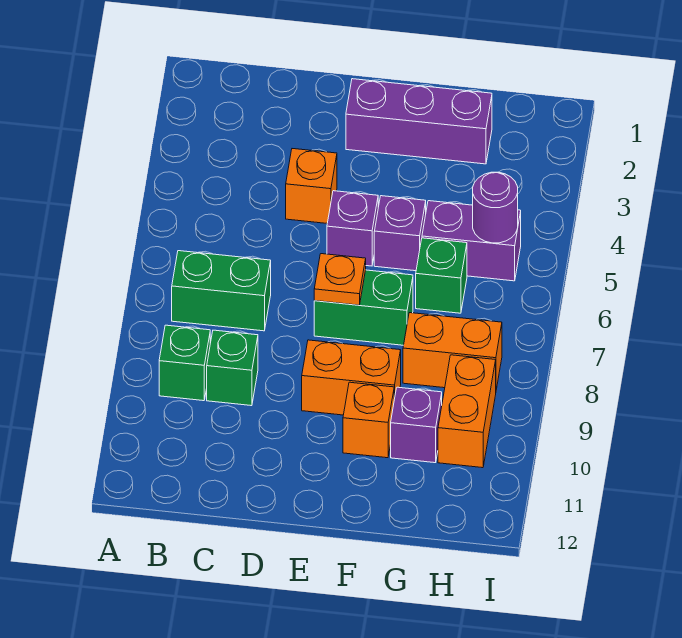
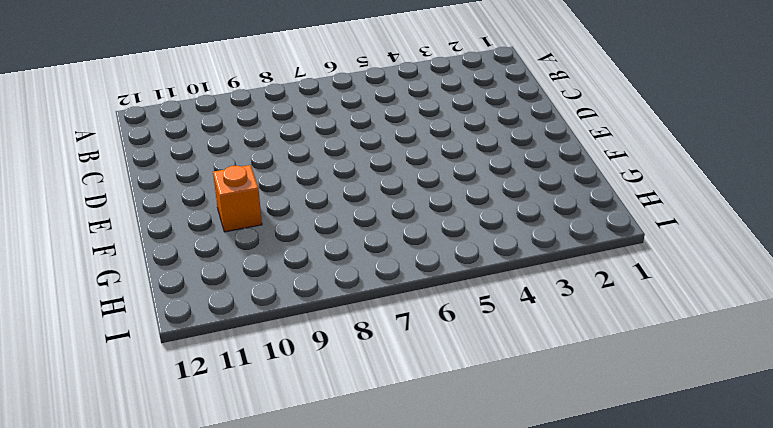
none -> green brick B7:C7 level 1
none -> green brick B9 level 1
none -> green brick C9 level 1

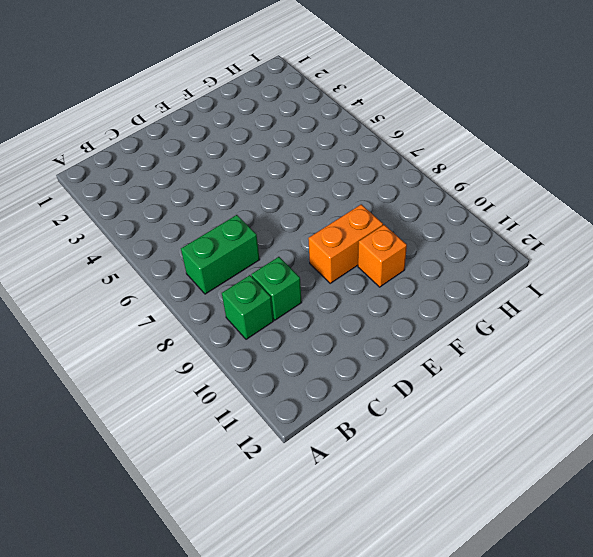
none -> orange brick D4 level 1
none -> purple brick E2:G2 level 1
none -> purple brick E5 level 1

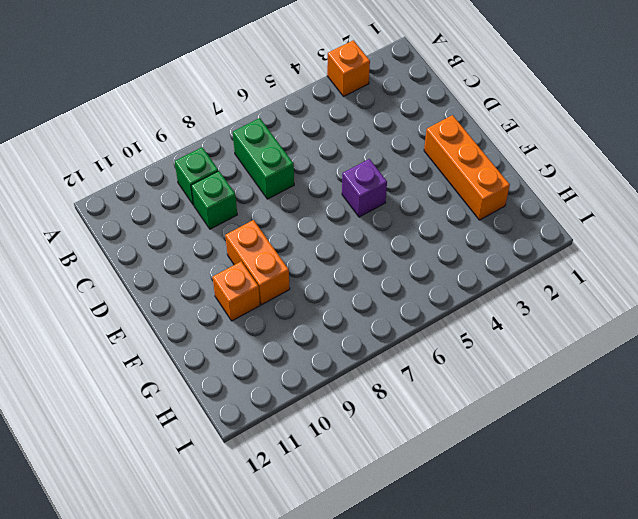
orange brick A3 level 1 -> orange brick D4 level 1
orange brick E2:G2 level 1 -> purple brick E2:G2 level 1
none -> green brick E7:F7 level 1
none -> purple brick F5 level 1
none -> purple brick G5:H5 level 1

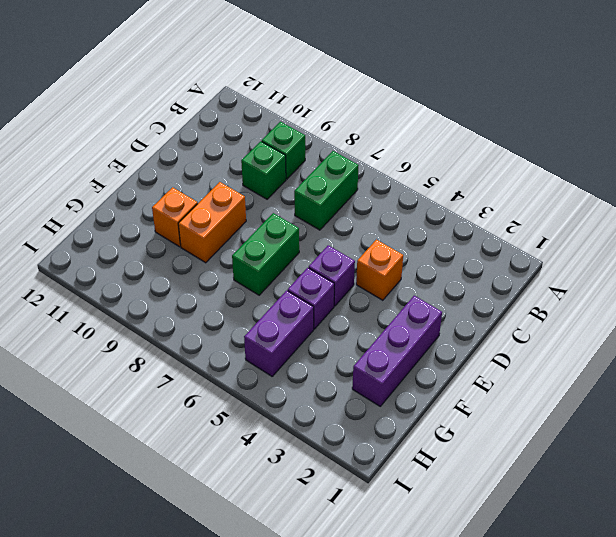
none -> green brick G6 level 1
none -> orange brick G8:H8 level 1
none -> purple brick G10 level 1

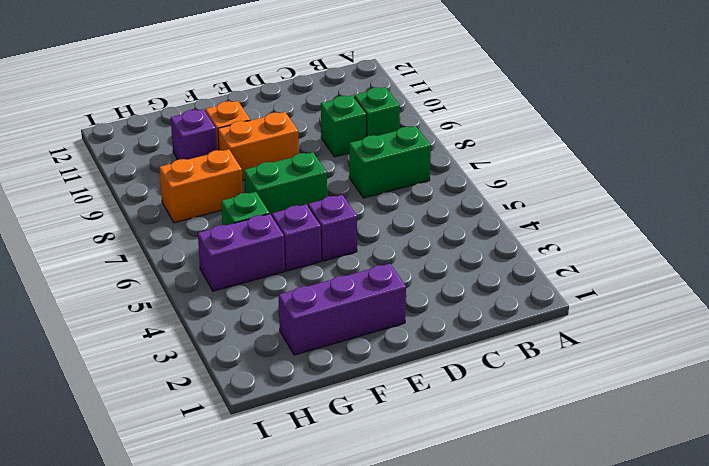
none -> orange brick D4 level 1
none -> orange brick H9:H10 level 1
none -> orange plate E7 level 2

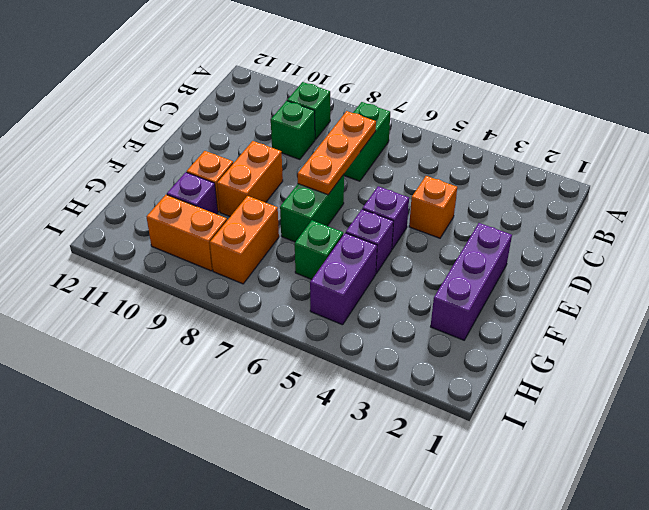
orange plate C7:E7 level 2 -> orange plate E7 level 2
none -> purple round brick H5 level 2

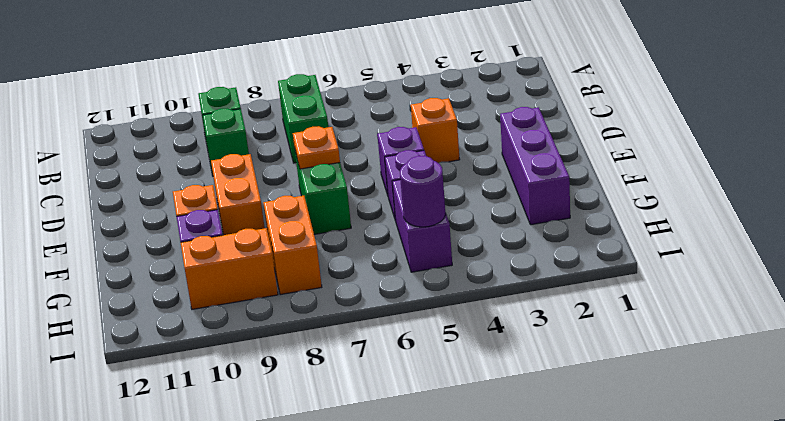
none -> green brick G6 level 1

